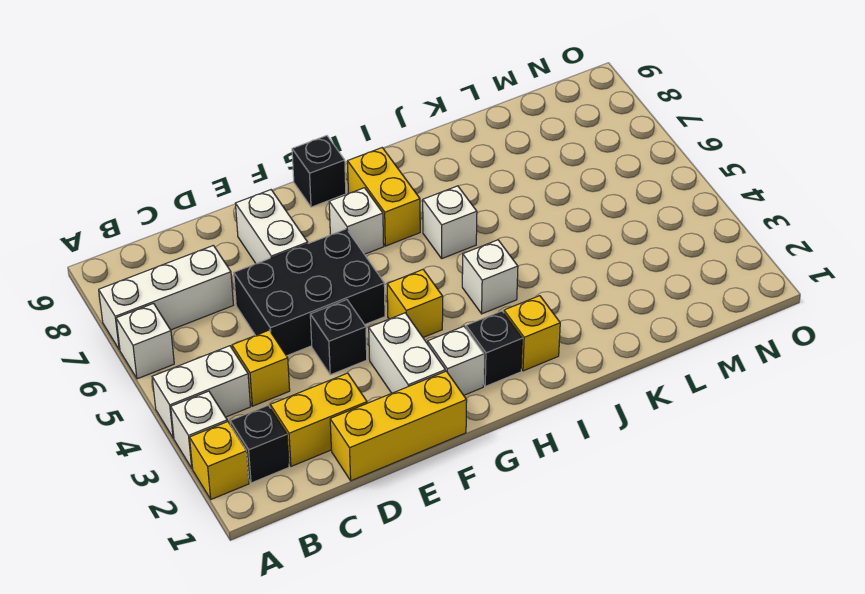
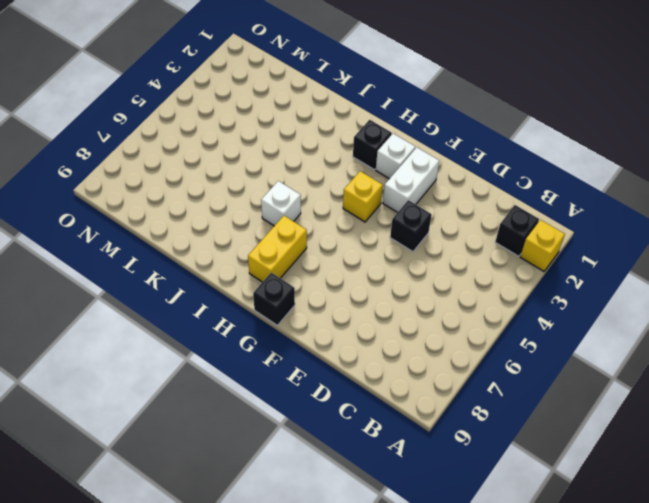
none -> white brick A3 level 1
none -> white brick A4:B4 level 1
none -> white brick A6 level 1

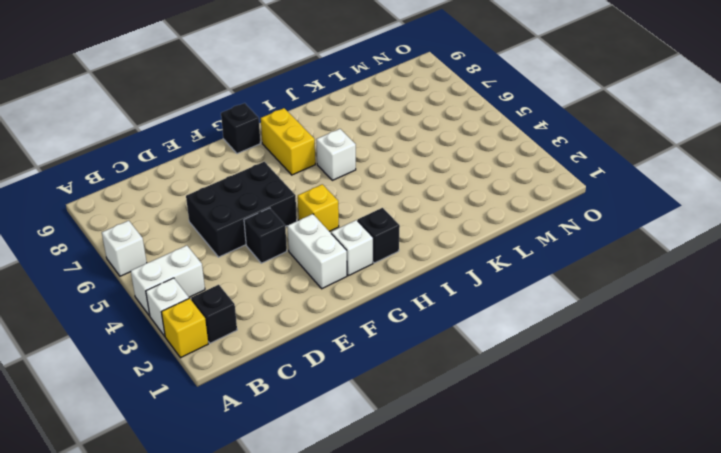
none -> white brick A7:C7 level 1
none -> yellow brick C2:D2 level 1
none -> yellow brick C4 level 1

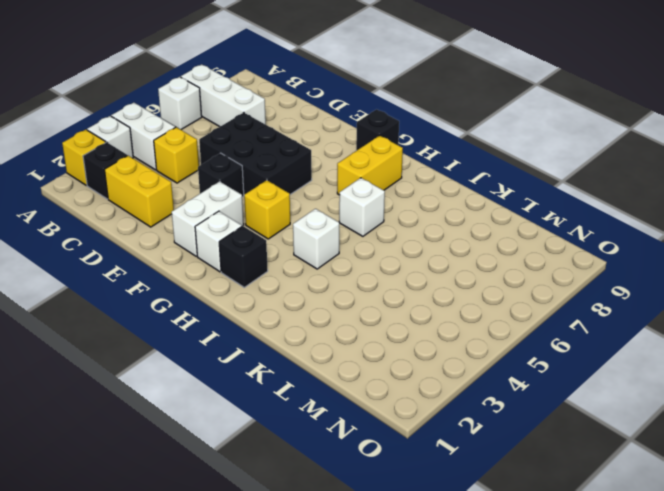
none -> yellow brick D1:F1 level 1
none -> white brick E7:E8 level 1
none -> white brick G7 level 1

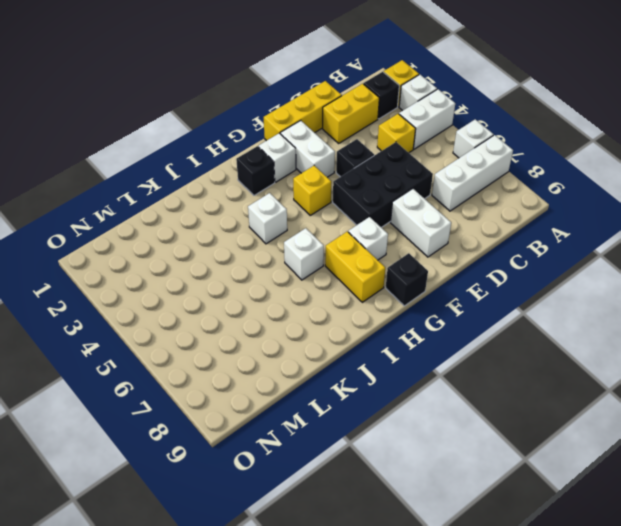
none -> yellow brick I2 level 1

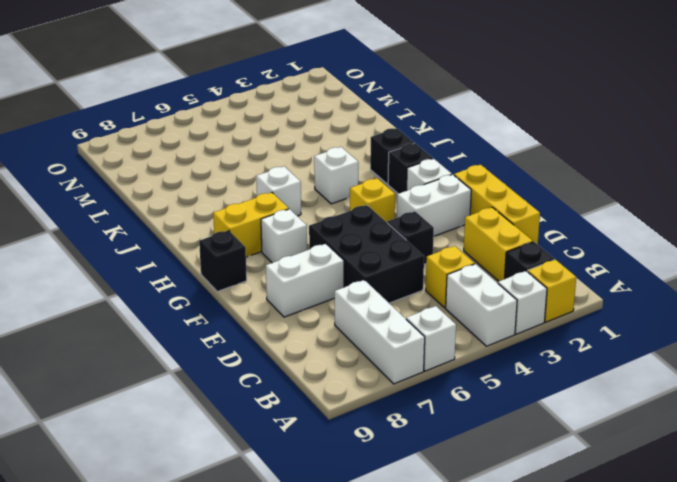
black brick I2 level 1 -> yellow brick I2 level 1

